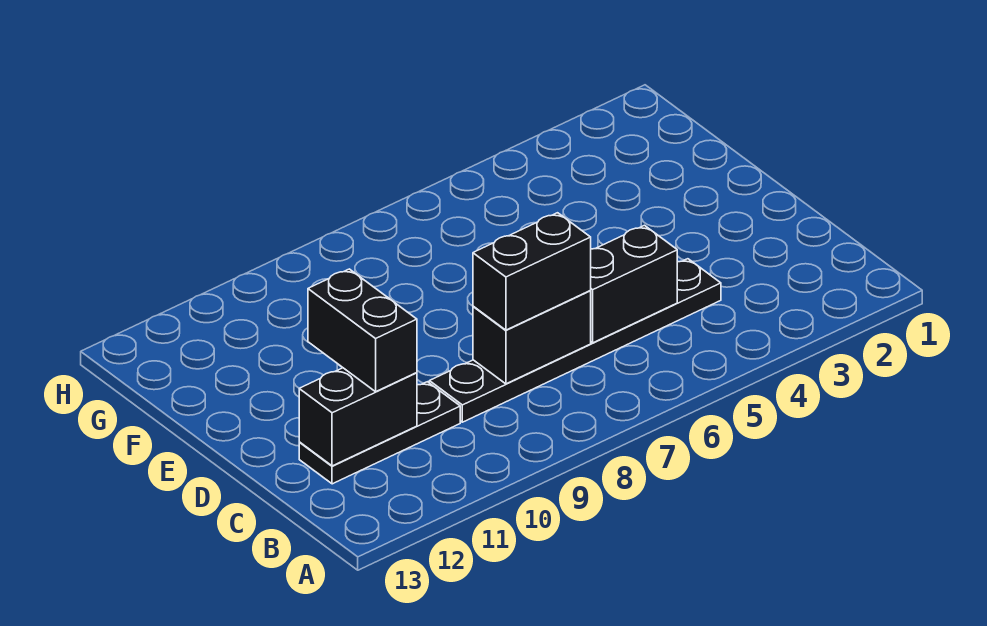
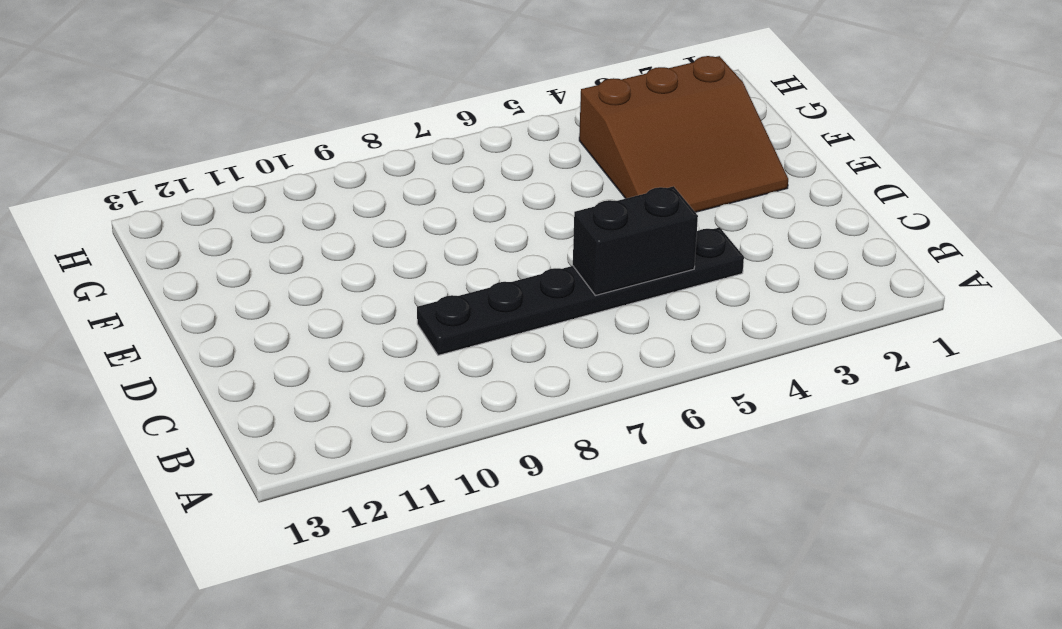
brown slope E2:G4 level 1 top G -> none
none -> black plate C10:C12 level 1
none -> black brick C7:C8 level 2

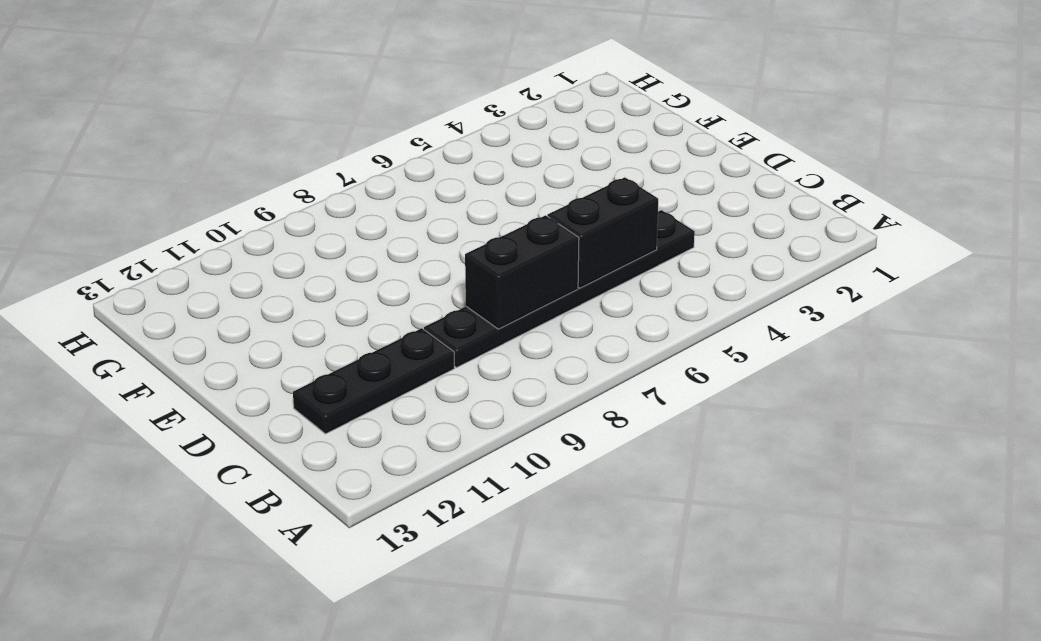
none -> black brick C11:C12 level 2
none -> black brick C7:C8 level 3

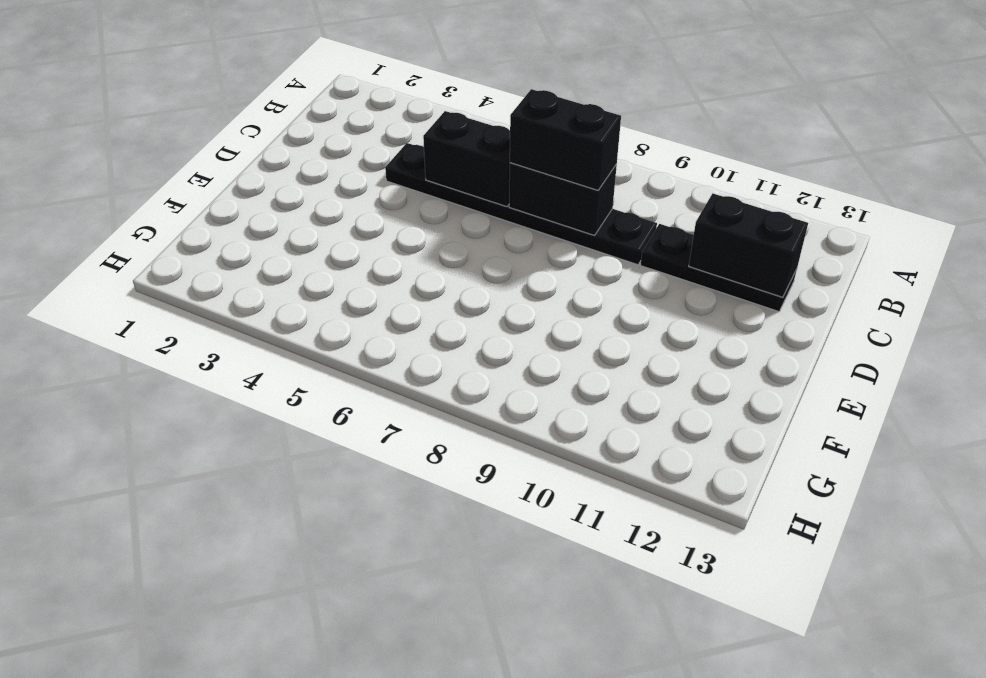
none -> black brick C11:D11 level 3

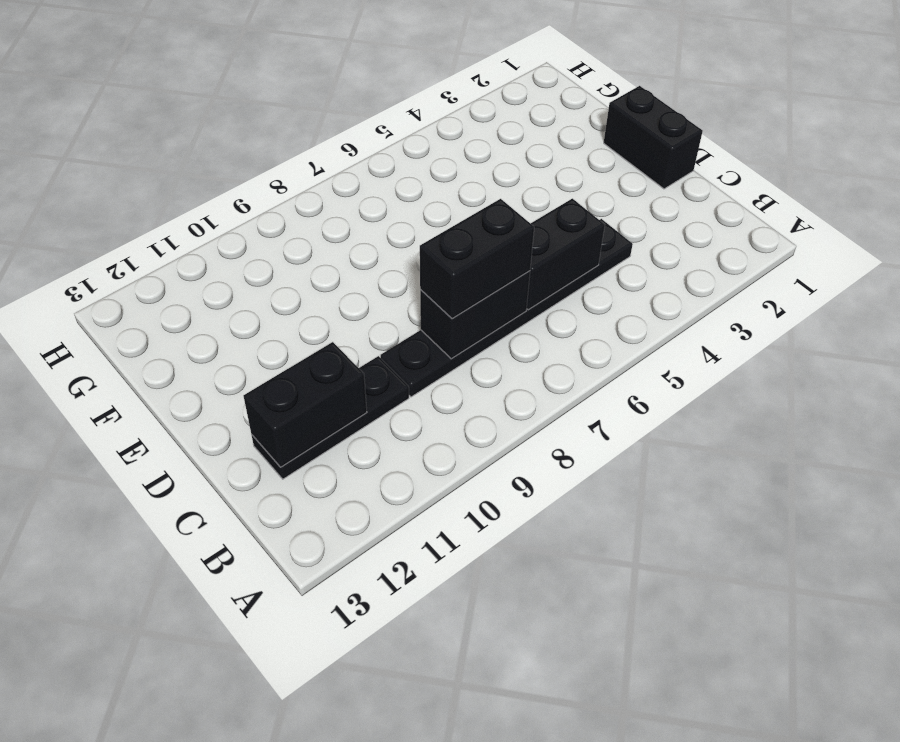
black brick D1:E1 level 1 -> black brick C11:D11 level 3

